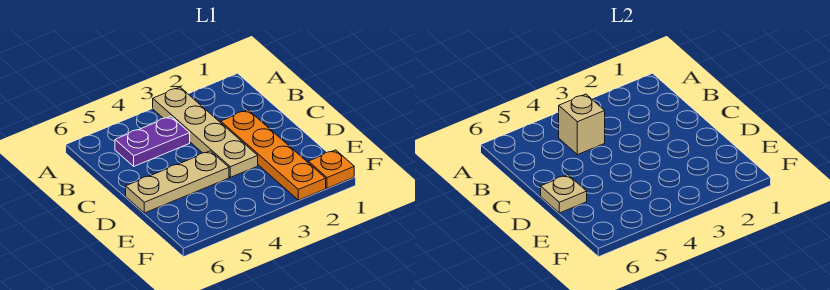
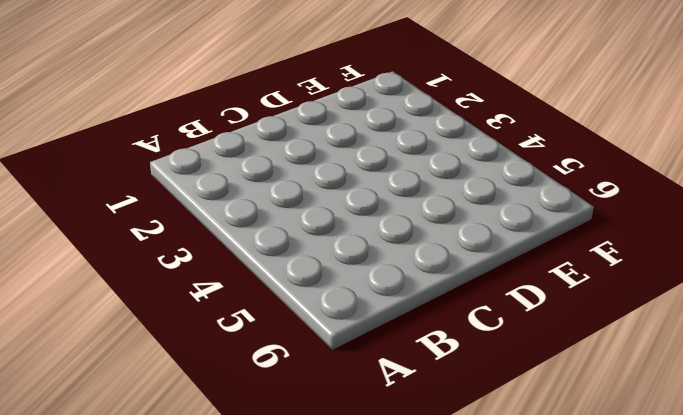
none -> tan plate A3:D3 level 1
none -> purple plate B4:B5 level 1

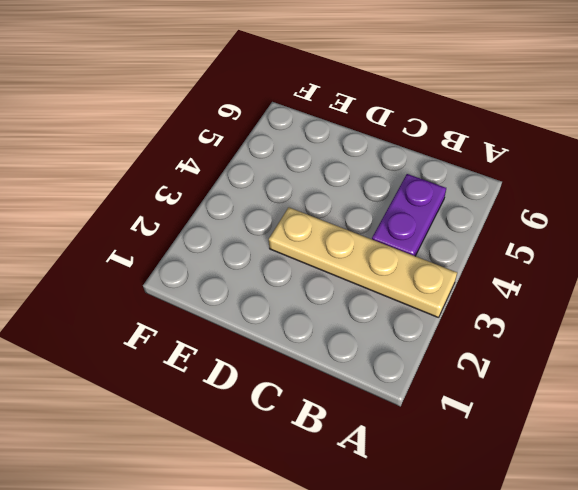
none -> orange plate C2:F2 level 1
none -> tan plate D4:D6 level 1

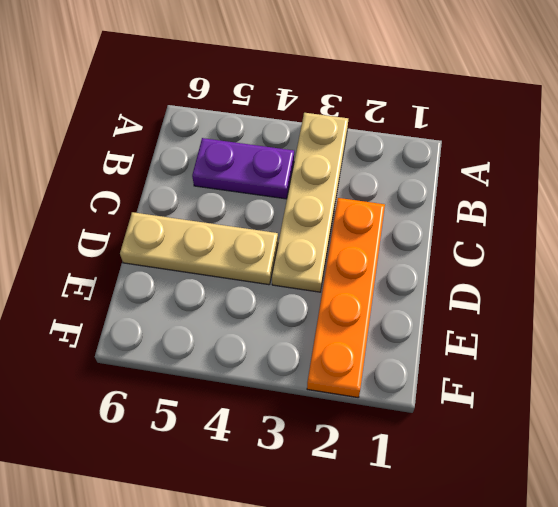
none -> orange plate F1 level 1
none -> tan brick B4 level 2

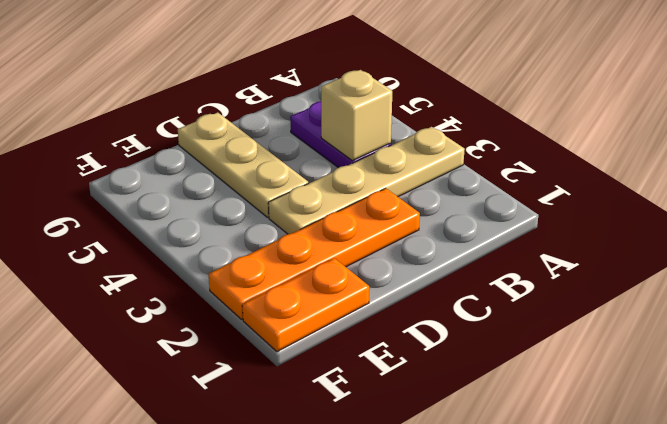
orange plate E1:F1 level 1 -> orange plate F1 level 1
none -> tan plate D6 level 2

